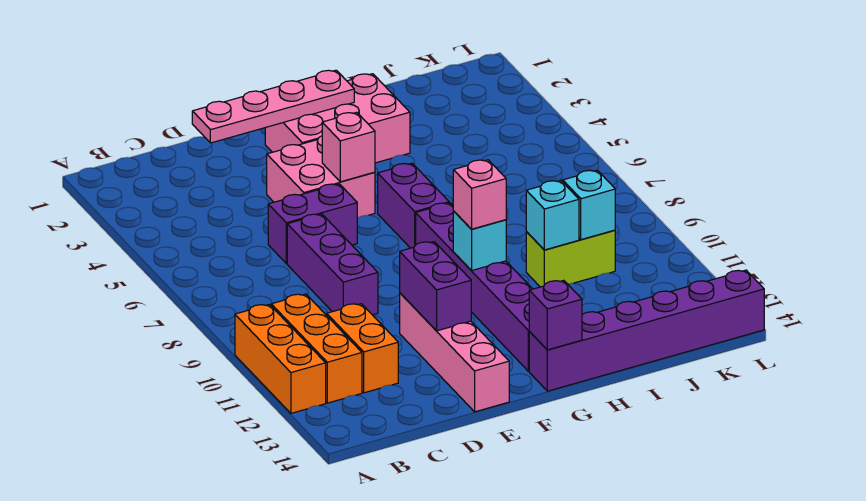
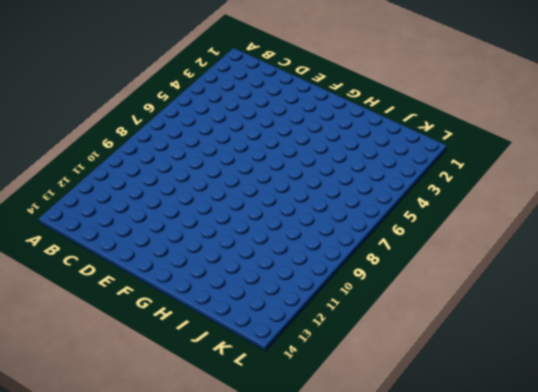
none -> orange brick A10:A12 level 1
none -> orange brick B10:B12 level 1
none -> orange brick C11:C12 level 1

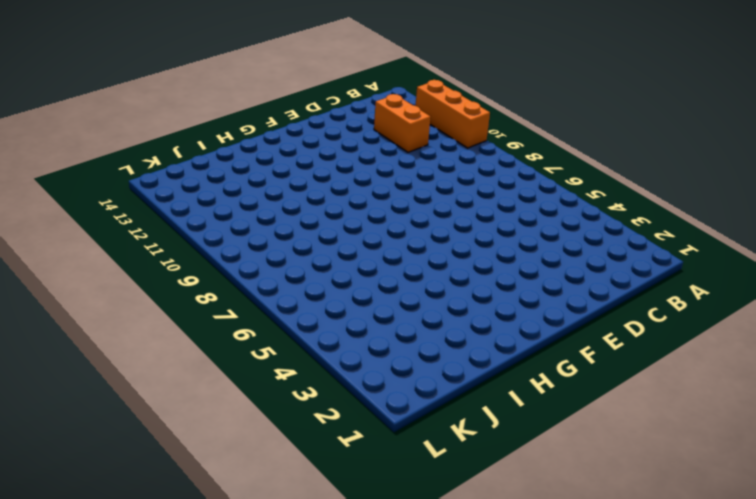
none -> orange brick B10:B12 level 1
none -> purple brick D6:E6 level 1
none -> purple brick D7:D9 level 1

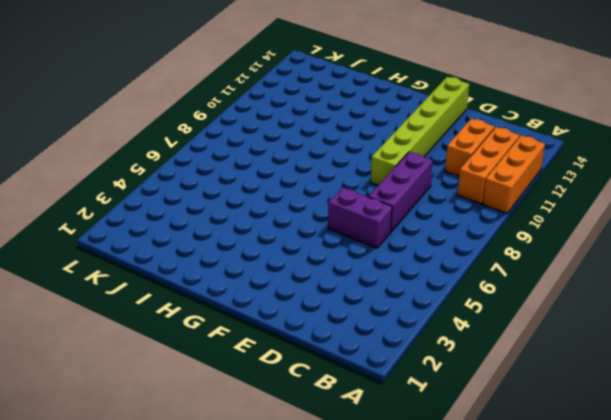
lime brick E9:E14 level 1 -> pink brick E11:E14 level 1
none -> pink brick E4:F5 level 1
none -> pink brick F2:H3 level 1
none -> purple brick G6:G7 level 1

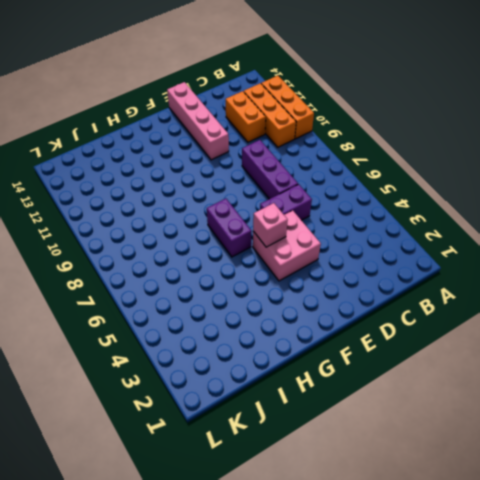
none -> pink brick F2:H3 level 1
none -> purple brick G8:G13 level 1
none -> purple brick G14:L14 level 1

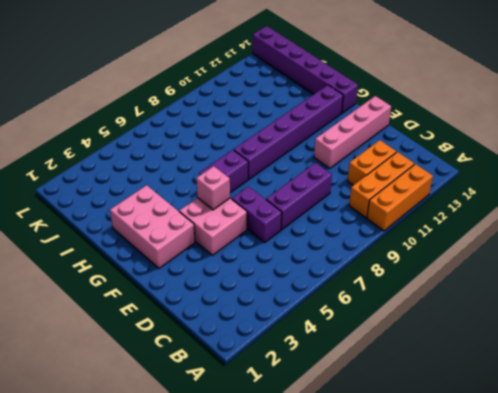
none -> lime brick I10:J10 level 1
none -> pink plate D2:G2 level 2
none -> purple brick E11:E12 level 2

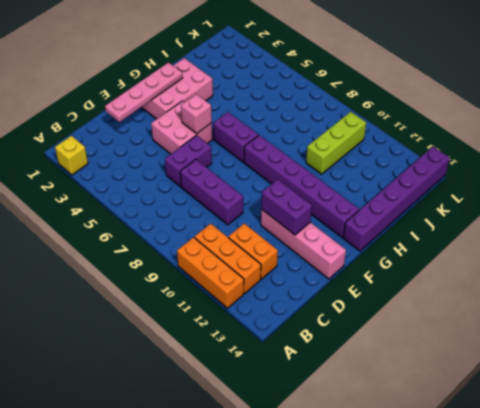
yellow brick A2 level 1 -> none
lime brick I10:K10 level 1 -> lime brick I10:J10 level 1
none -> cyan brick G10 level 2
none -> purple brick G14 level 2
none -> cyan brick I10 level 2

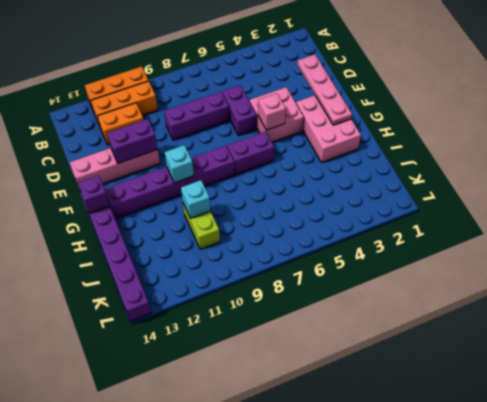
none -> cyan brick J10 level 2
none -> pink brick G10 level 3

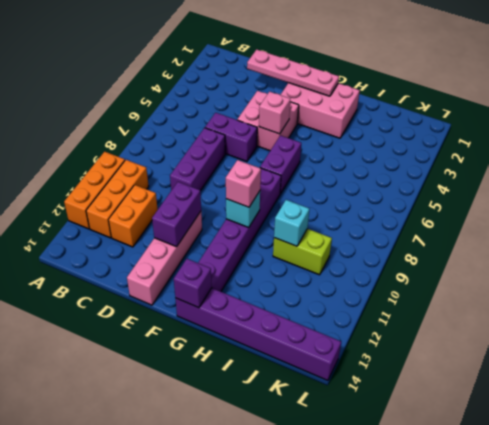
none -> cyan brick J10 level 2

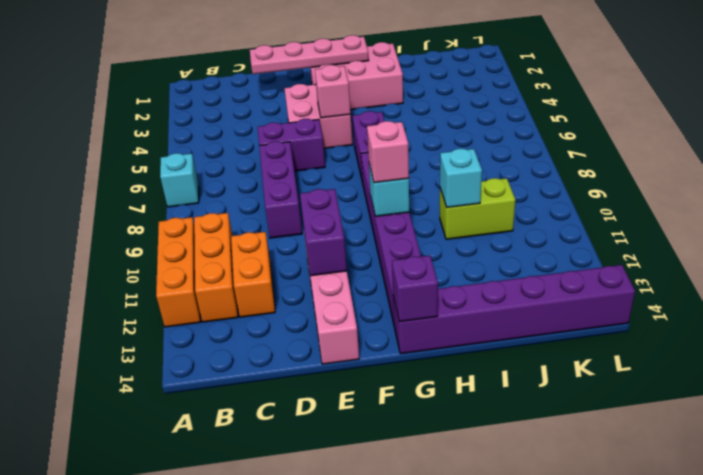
cyan brick A7 level 1 -> cyan brick J10 level 2

